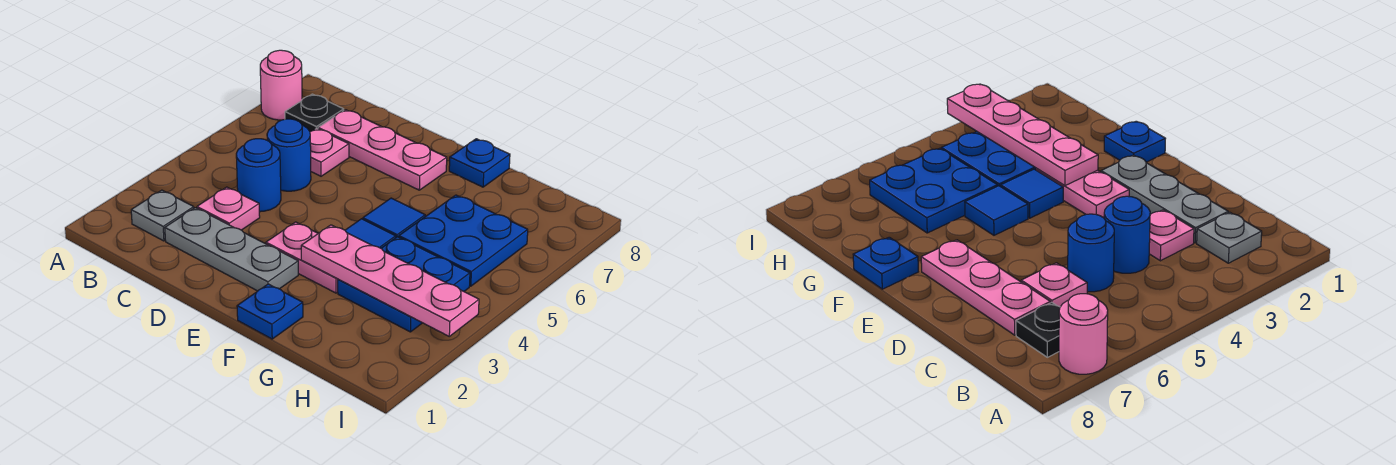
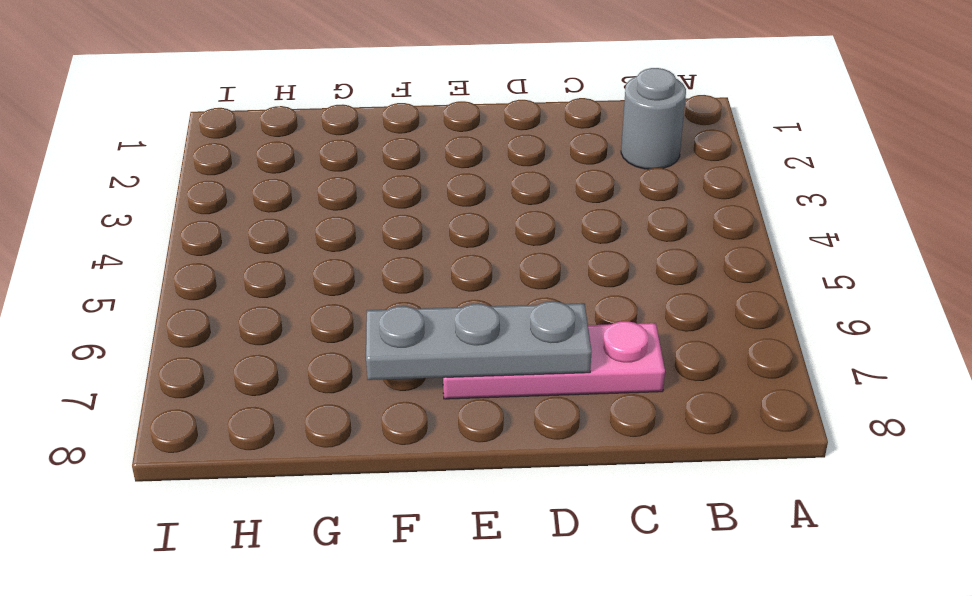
grey round brick B2 level 1 -> grey plate B2 level 1
grey plate D7:F7 level 2 -> grey plate C2:E2 level 1
none -> pink round brick A7 level 1
none -> black plate B7 level 1
none -> pink plate C3 level 1

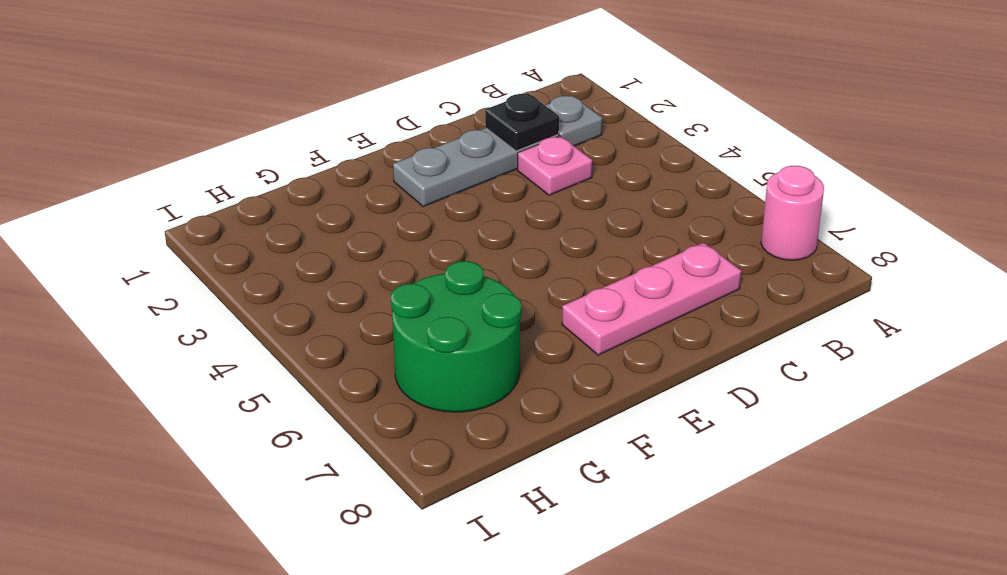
black plate C2 level 2 -> black plate B7 level 1
green round brick G6:H7 level 1 -> blue plate G5:H6 level 1
none -> blue round brick C4 level 1
none -> blue round brick C5 level 1
none -> pink plate C6 level 1

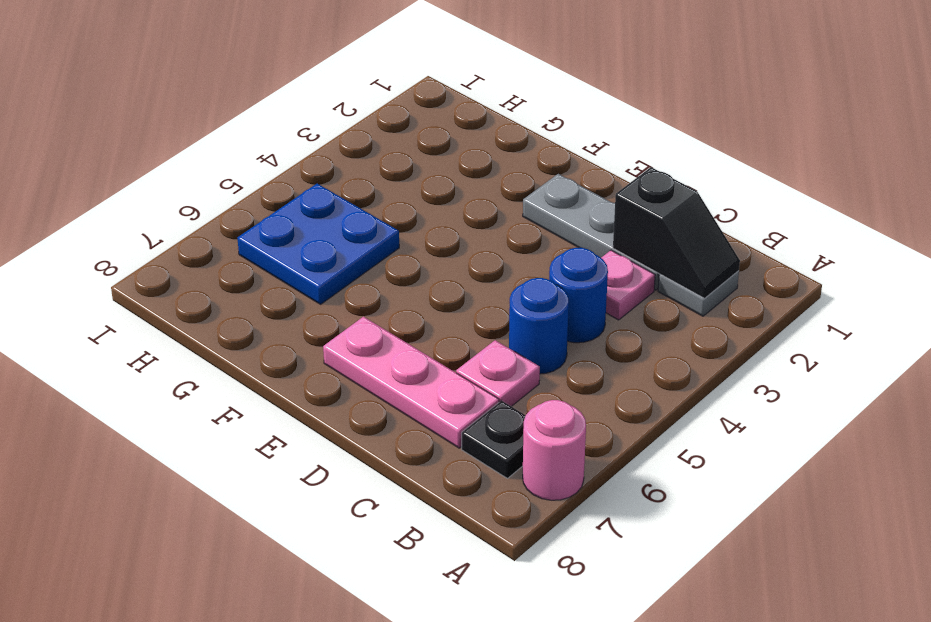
black slope B2:C2 level 2 top C -> none
none -> pink plate E3:F3 level 1
none -> blue plate F1 level 1
none -> blue tile F4 level 1

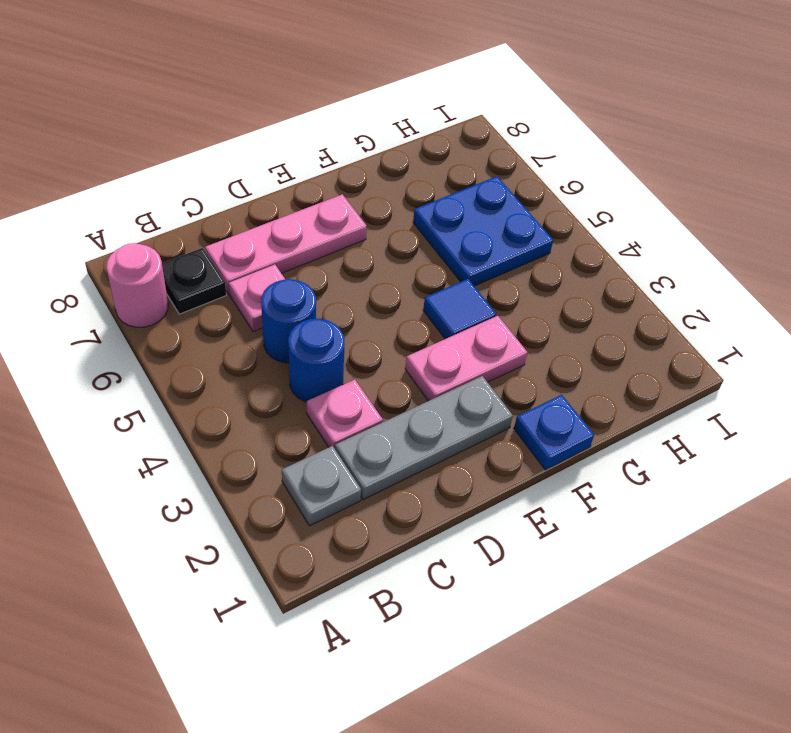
none -> blue tile F5 level 1
none -> blue plate F8 level 1
none -> blue plate G3:H4 level 1

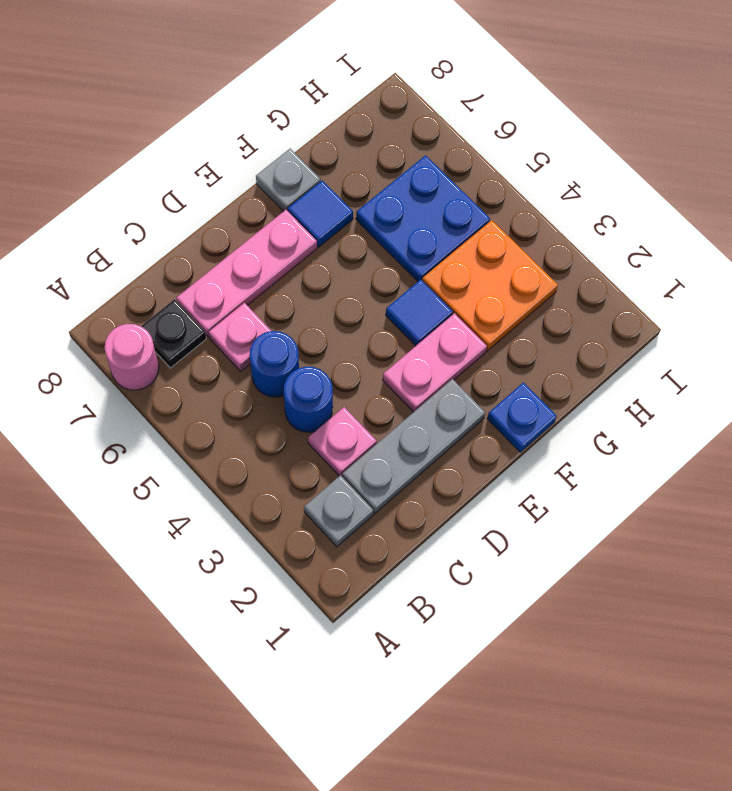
blue tile F7 level 1 -> blue tile F5 level 1
grey plate F8 level 1 -> blue plate F8 level 1
orange plate G3:H4 level 1 -> blue plate G3:H4 level 1
none -> pink plate F3:I3 level 2

